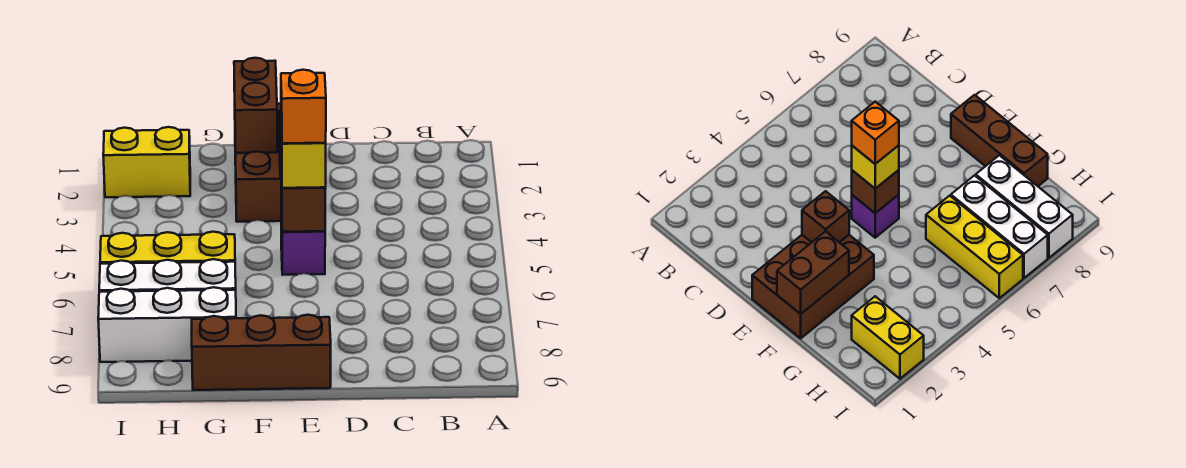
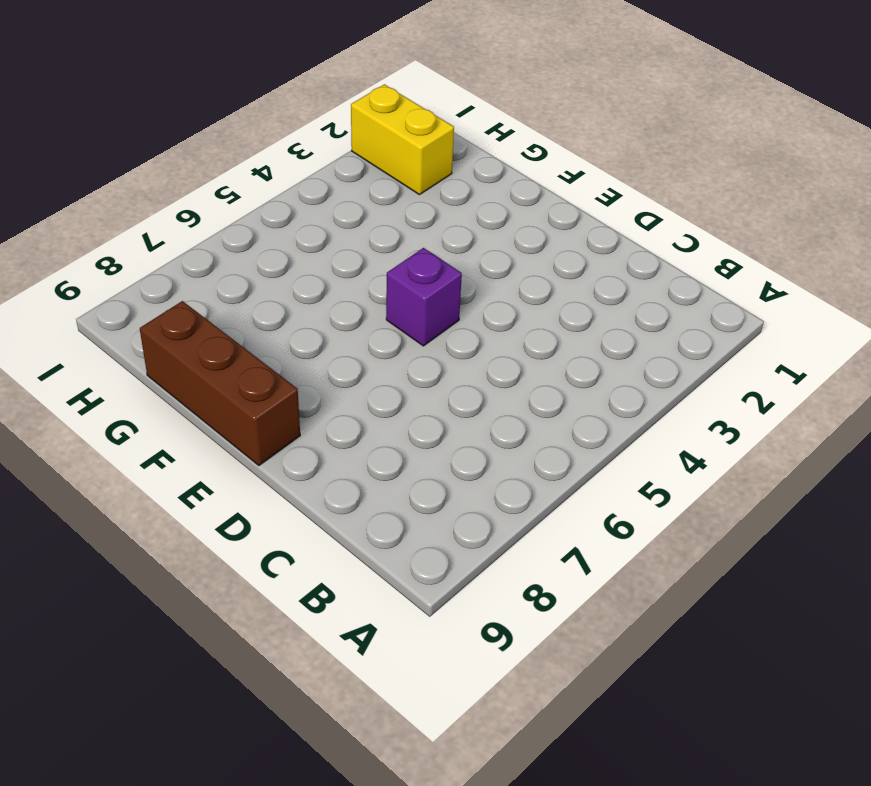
none -> brown brick E1:F3 level 1
none -> yellow brick G6:I6 level 1
none -> white brick G7:I7 level 1

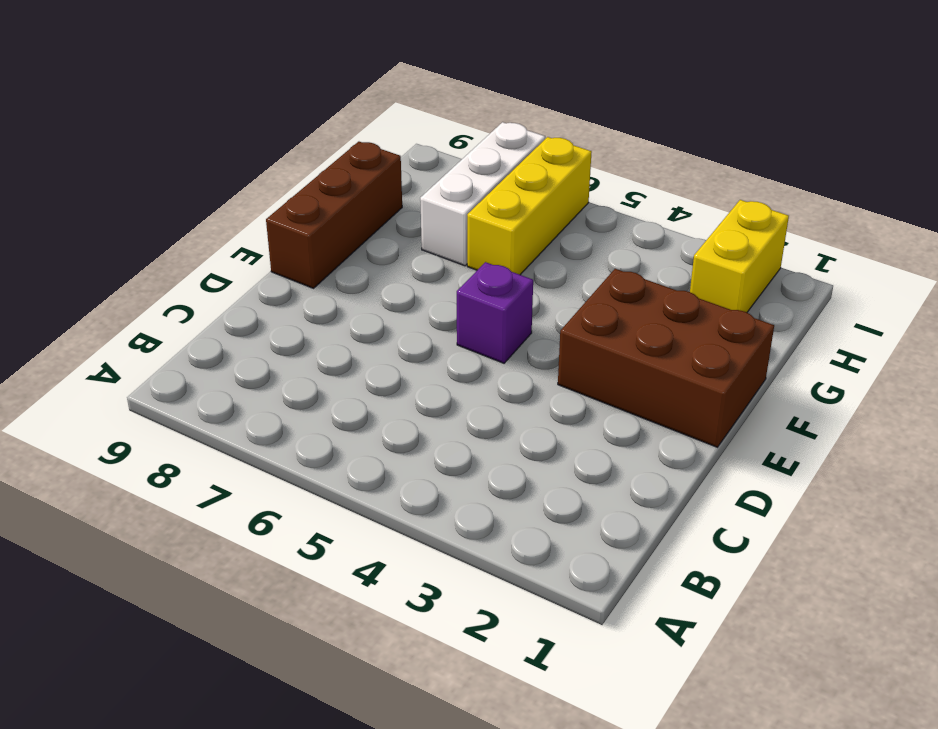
none -> white brick G8:I8 level 1
none -> brown brick E3 level 2
none -> brown brick E5 level 2

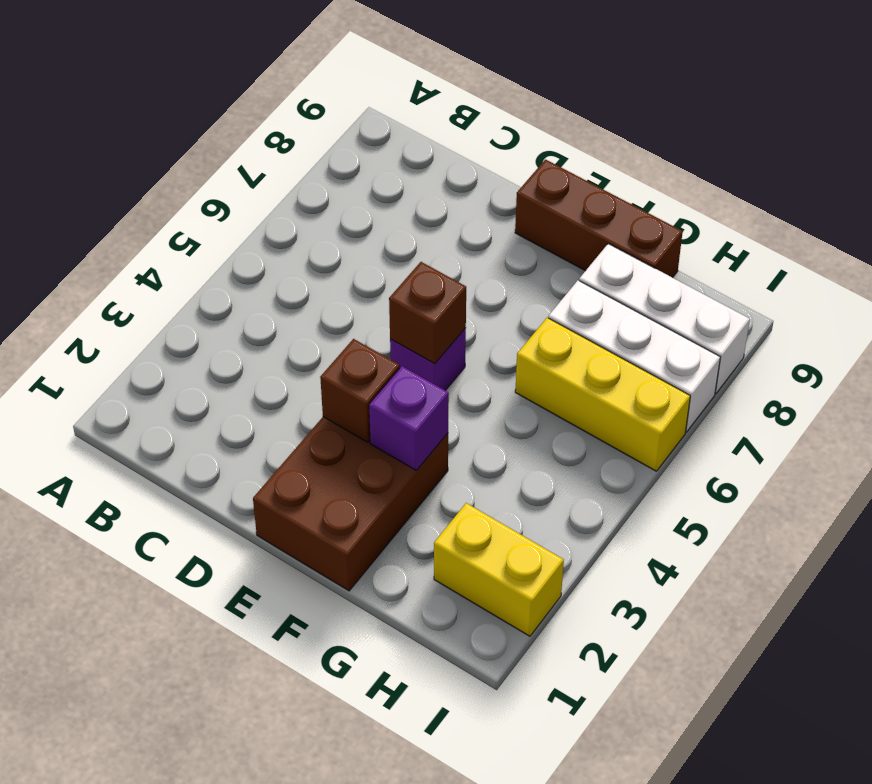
purple brick F3 level 2 -> none
none -> brown brick F1:F2 level 2
none -> yellow brick E5 level 3
none -> orange brick E5 level 4

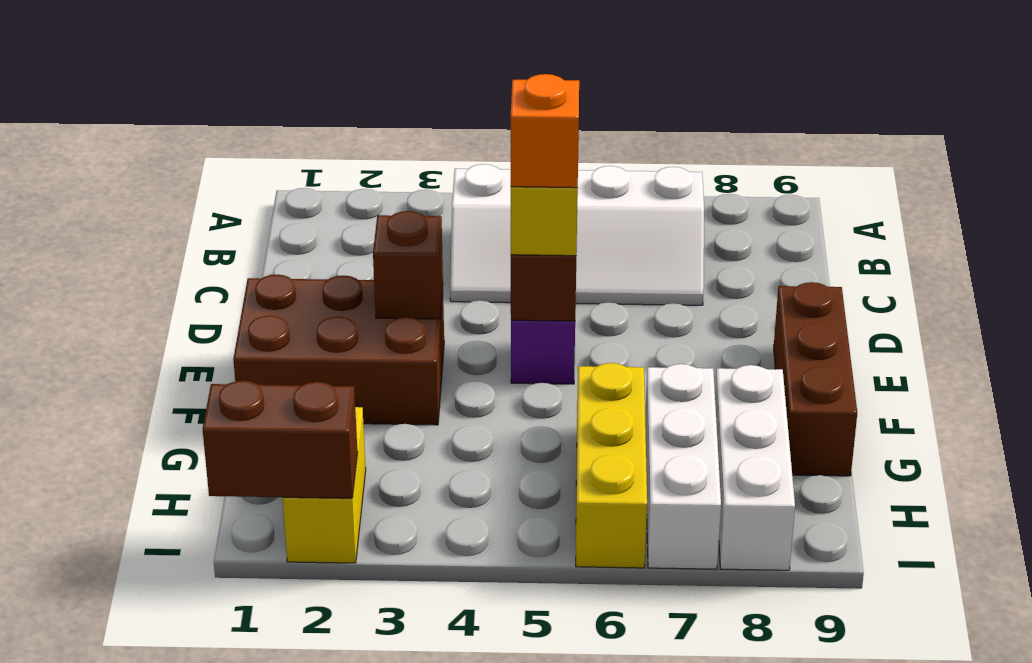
white slope B4:C7 level 1 top B -> none
brown brick I1:I2 level 2 -> brown brick F1:F2 level 2

